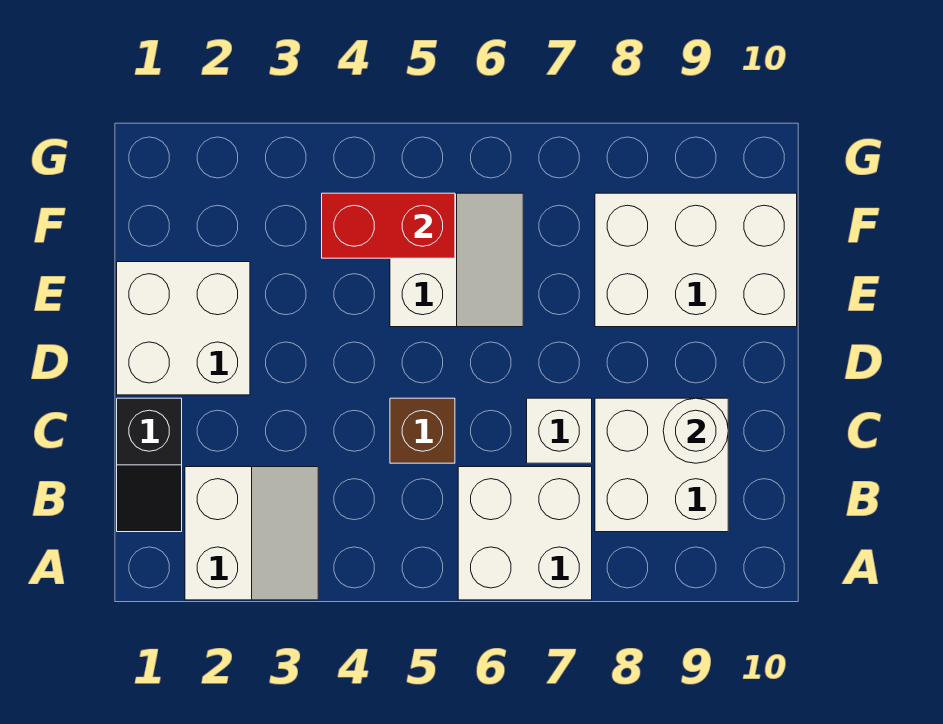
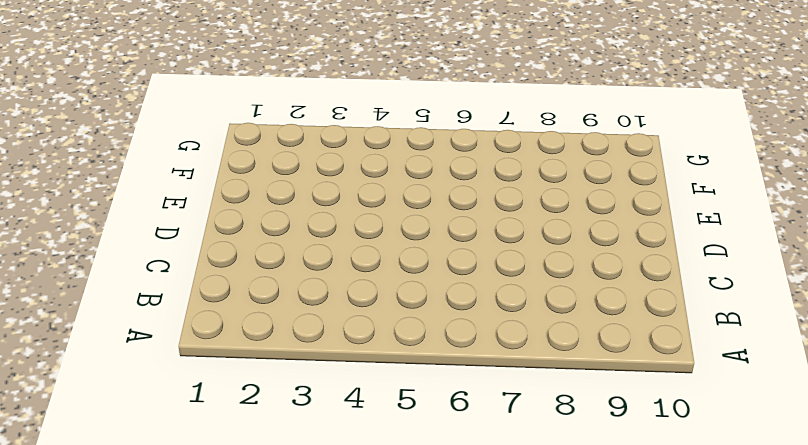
none -> white slope A2:B3 level 1 top 2
none -> white brick A6:B7 level 1

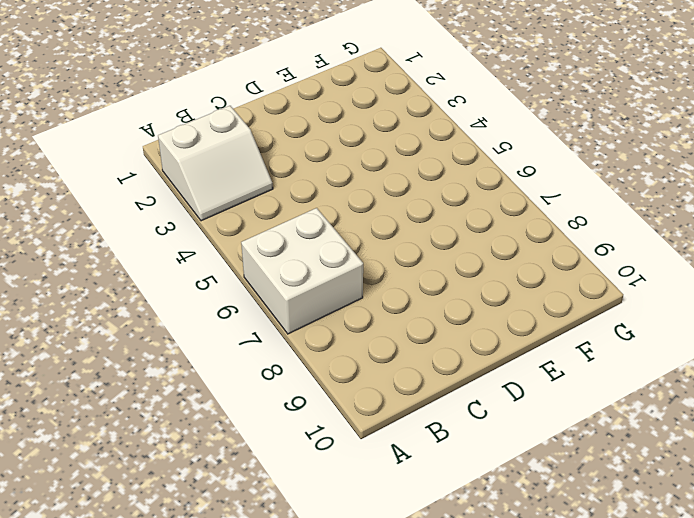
none -> black slope B1:C1 level 1 top C
none -> white brick B8:C9 level 1

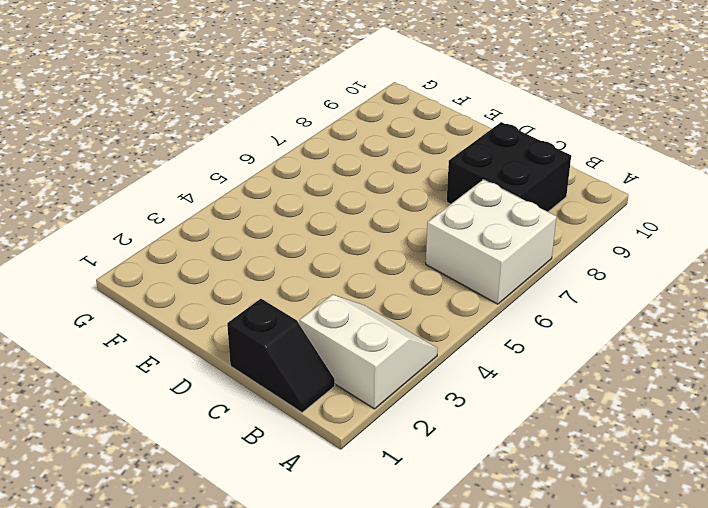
black brick B8:C9 level 1 -> white brick B8:C9 level 1
none -> brown brick C5 level 1
none -> white brick C7 level 1

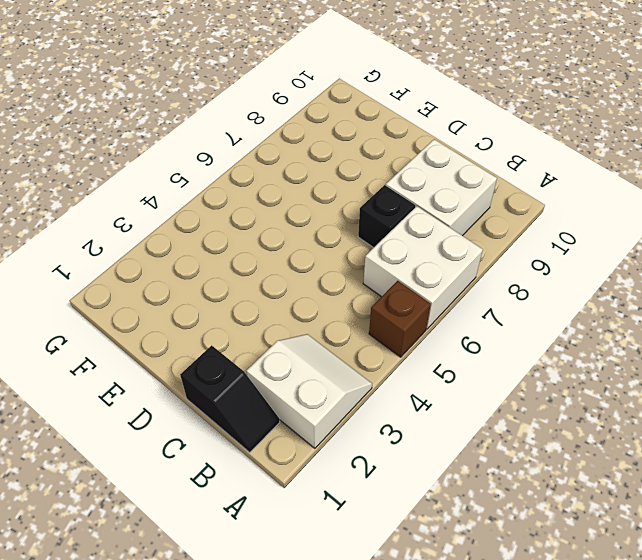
brown brick A5 level 1 -> brown brick C5 level 1
black brick C7 level 1 -> white brick C7 level 1
none -> white brick D1:E2 level 1
none -> white slope E5:F6 level 1 top 5

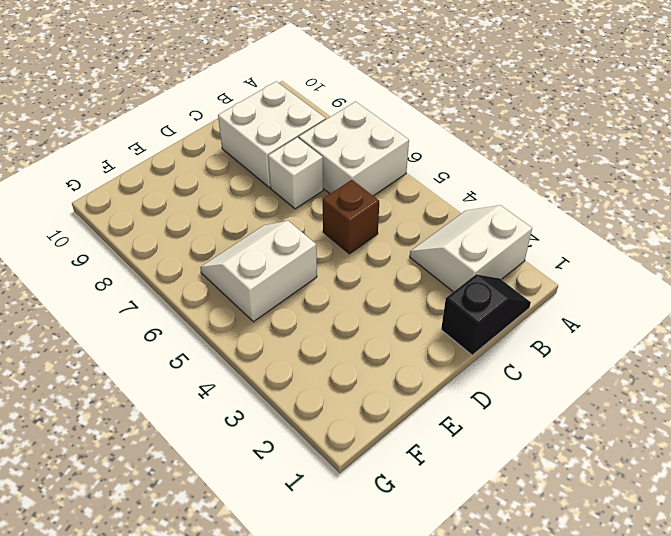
none -> white brick D1:E2 level 1
none -> white brick E8:F10 level 1

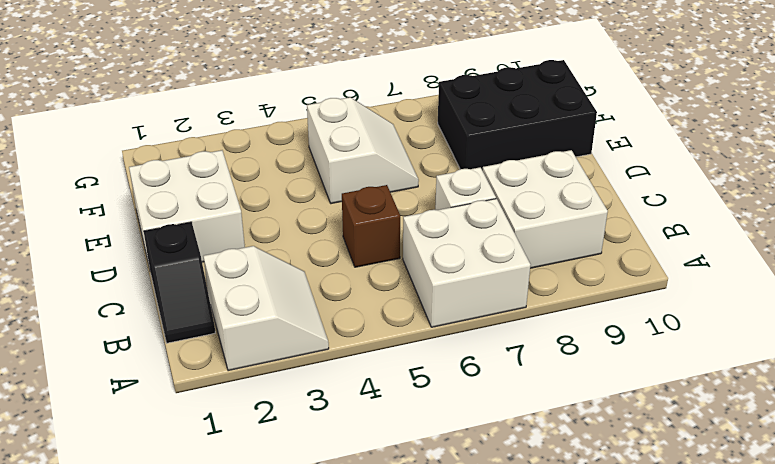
black brick E8:F10 level 1 -> white brick E8:F10 level 1
none -> white round brick C9 level 2
none -> red brick F4:F5 level 2

